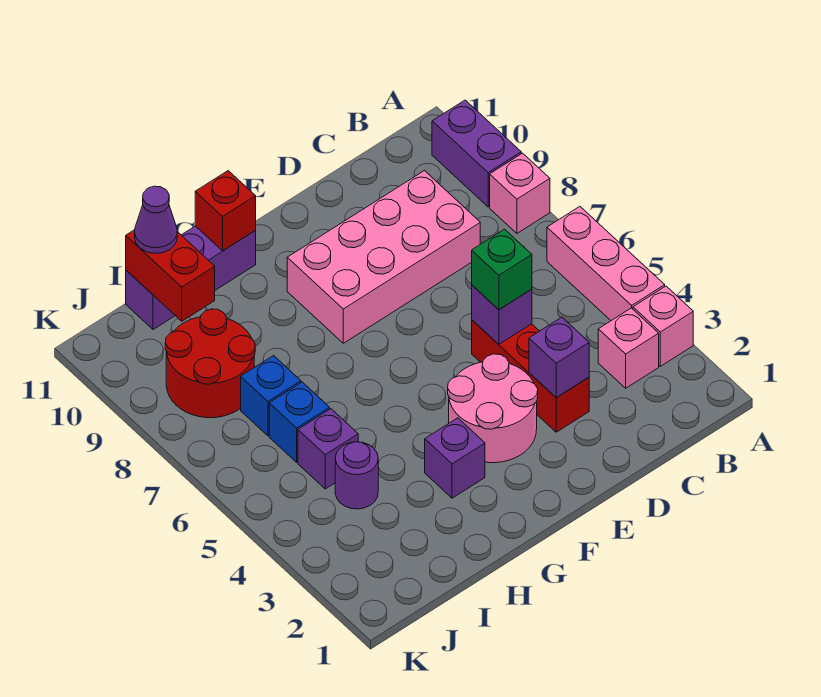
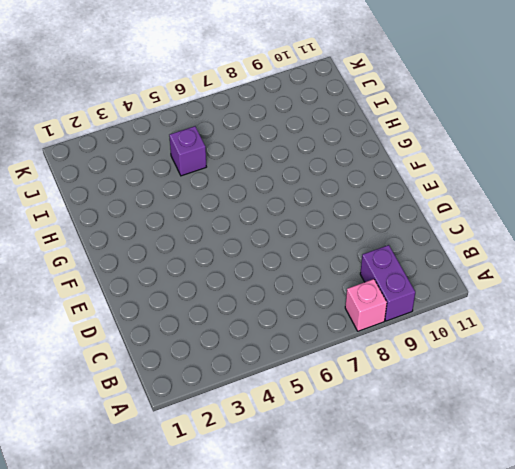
purple brick A9:B9 level 1 -> purple brick A9:A10 level 1
none -> pink brick A3 level 1
none -> pink brick A4:A6 level 1
none -> pink brick B3 level 1

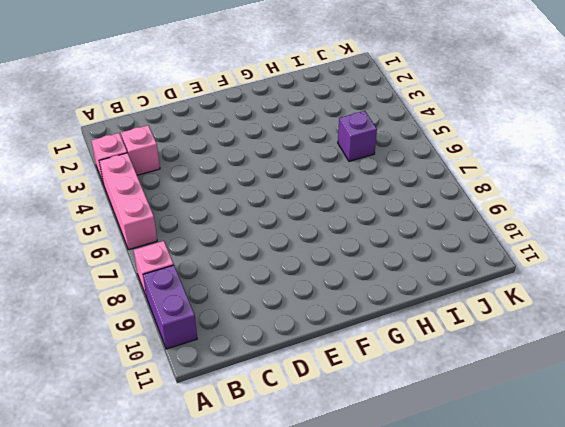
none -> pink brick C8:F9 level 1
none -> red brick D3:D5 level 1
none -> pink round brick E3:F4 level 1

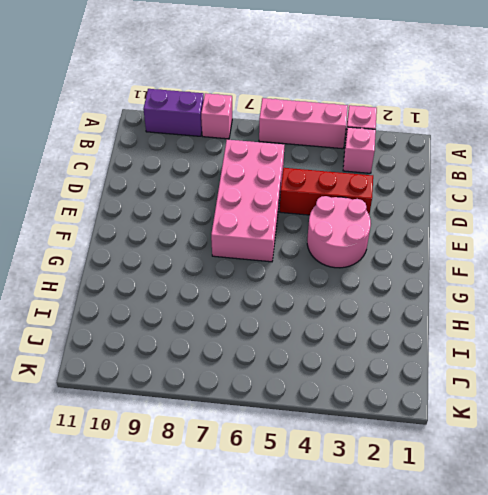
pink brick C6:F7 level 1 -> pink brick C8:F9 level 1
none -> purple brick G3 level 1
none -> purple brick G11:I11 level 1
none -> purple round brick I4 level 1

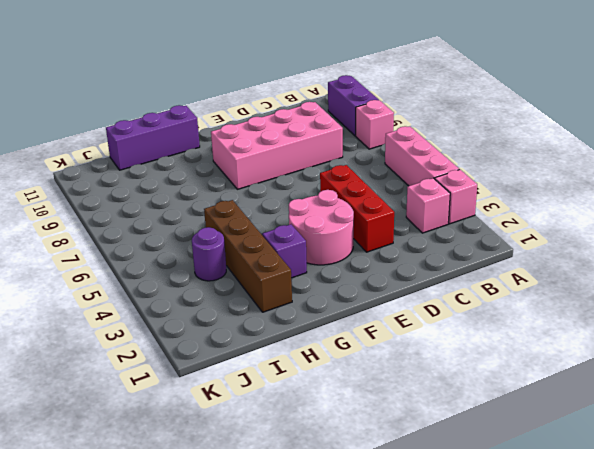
brown brick H2:H5 level 1 -> none
none -> purple brick I5 level 1
none -> blue brick I6 level 1
none -> blue brick I7 level 1

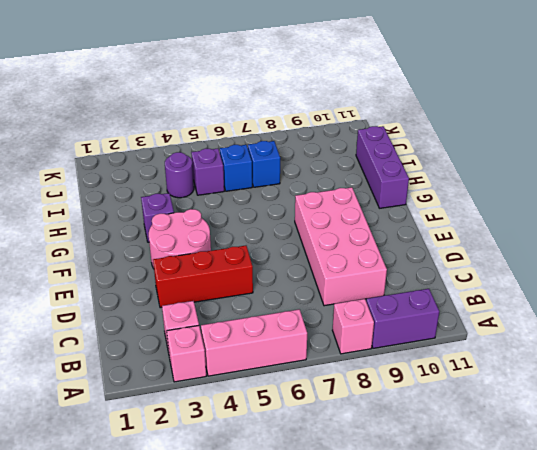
none -> red round brick I8:J9 level 1
none -> purple brick D3 level 2
none -> purple brick D5 level 2

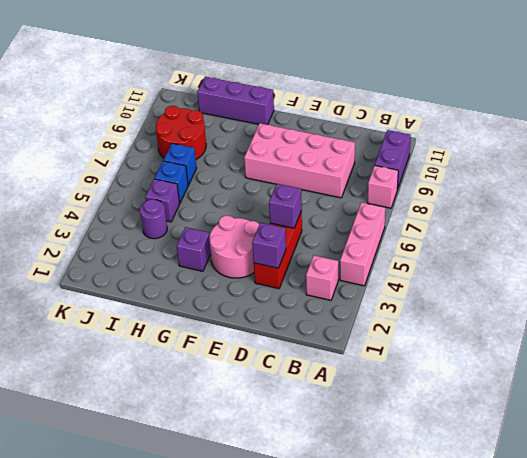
none -> pink brick A3 level 1
none -> red brick G11 level 2
none -> red brick I10:I11 level 2

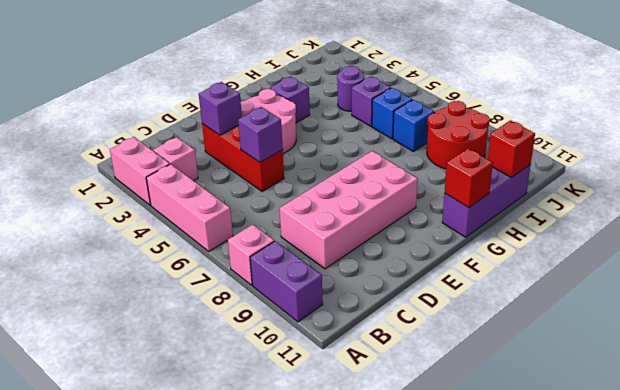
pink brick A2:A3 level 1 -> pink brick A3 level 1
red brick I11 level 2 -> red brick I10:I11 level 2
none -> green brick D5 level 3
none -> purple cone I11 level 3

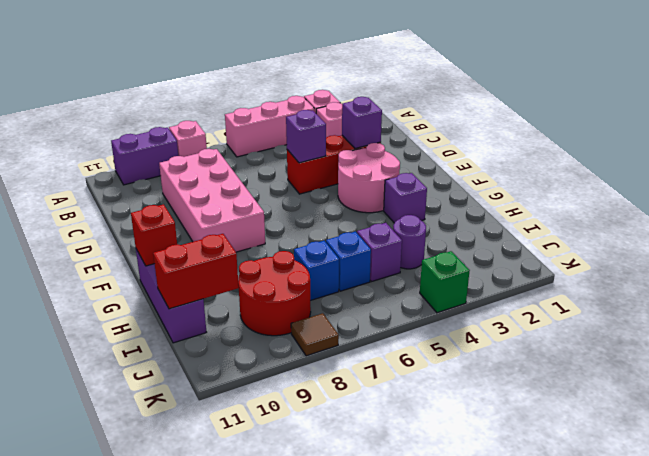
green brick K4 level 1 -> green brick D5 level 3
brown tile K8 level 1 -> none
none -> purple cone I11 level 3

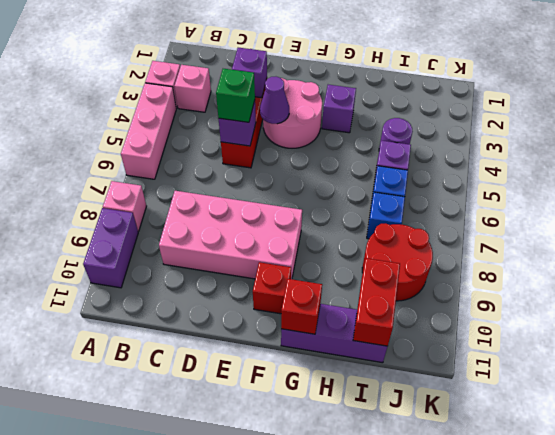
purple cone E4 level 2 -> purple cone I11 level 3
red brick F10 level 1 -> none

